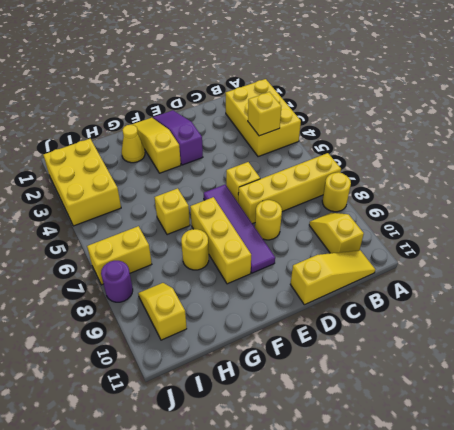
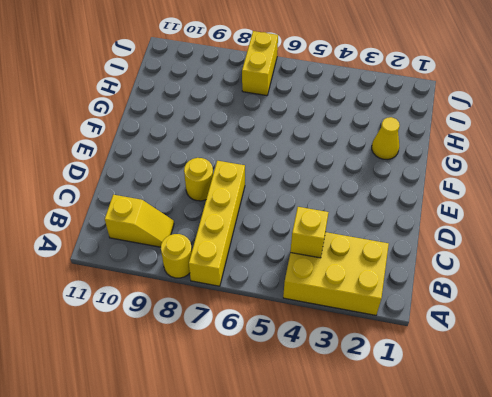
none -> yellow slope B11:D11 level 1 top D
none -> yellow brick D6 level 1
none -> purple slope E1:E3 level 1 top 3

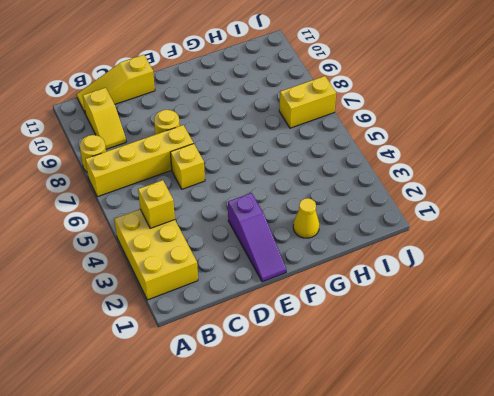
none -> purple tile E6:E9 level 1
none -> yellow slope F1:F3 level 1 top 3
none -> yellow brick F7:F9 level 1

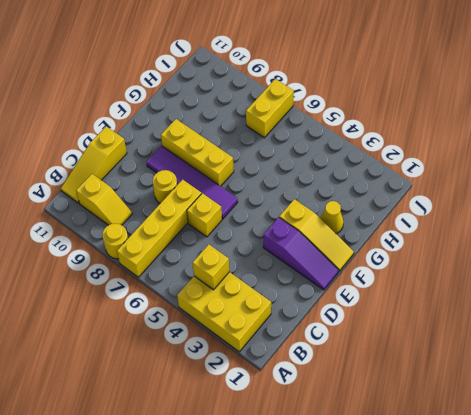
none -> yellow brick G6 level 1
none -> yellow round brick G8 level 1
none -> yellow brick I2:J4 level 1

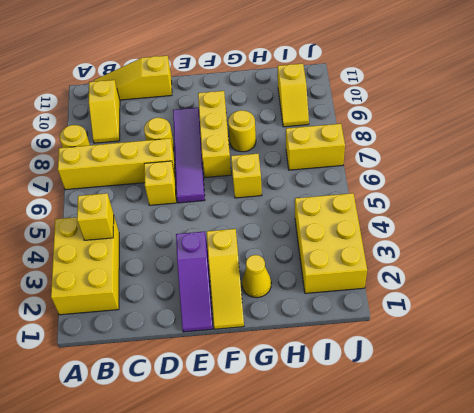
none -> purple round brick J8 level 1

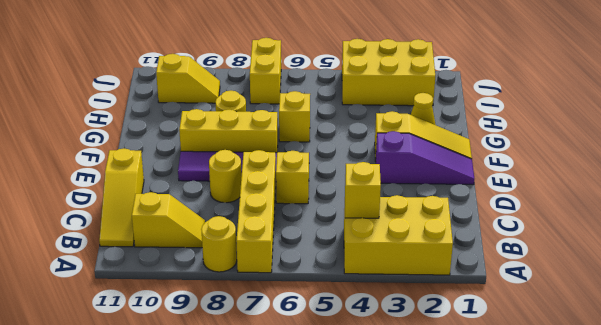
none -> purple round brick J8 level 1

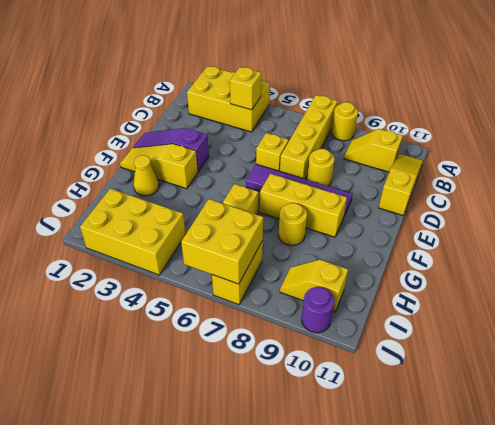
yellow brick I6:J7 level 2 -> none
purple round brick J10 level 1 -> purple round brick J8 level 1

